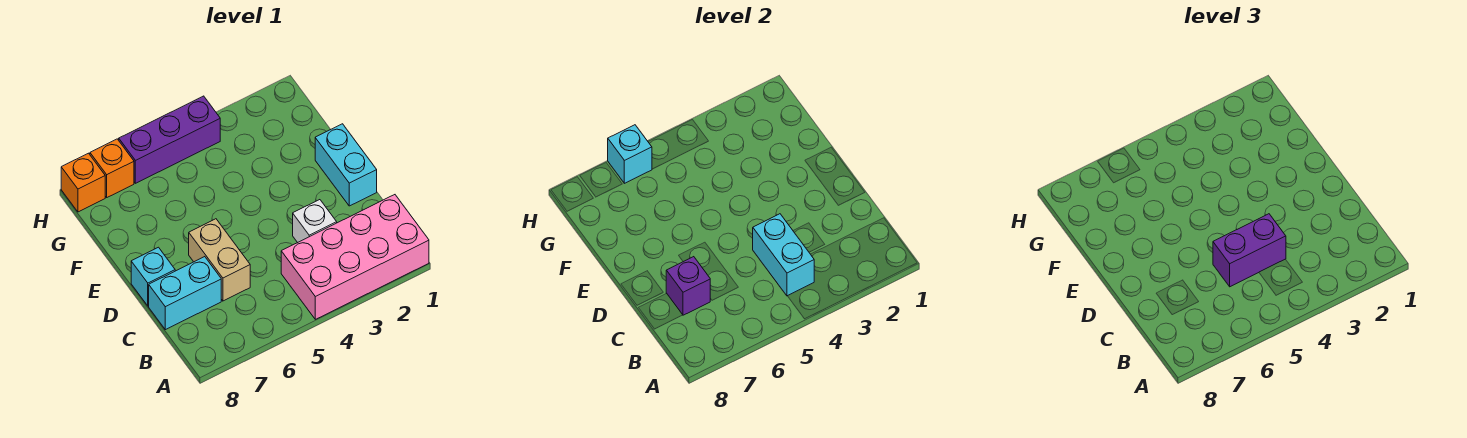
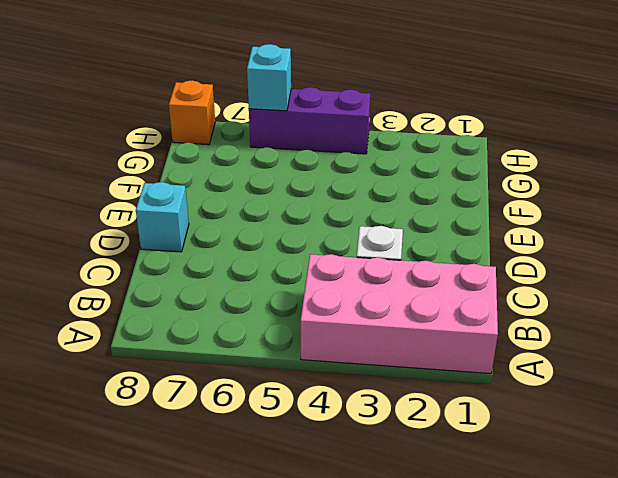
none -> tan brick C6:D6 level 1
none -> cyan brick C7:C8 level 1
none -> cyan brick D1:E1 level 1

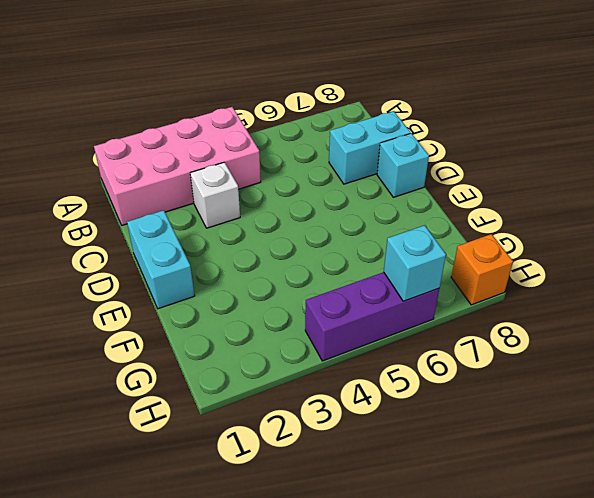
none -> tan brick C6:D6 level 1
none -> orange brick H7 level 1
none -> cyan brick B4:C4 level 2

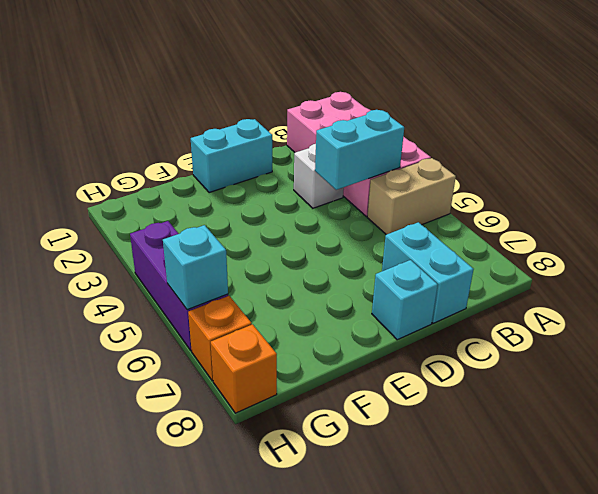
tan brick A5:B5 level 1 -> tan brick C6:D6 level 1
none -> purple brick C7 level 2
none -> purple brick C4:C5 level 3

